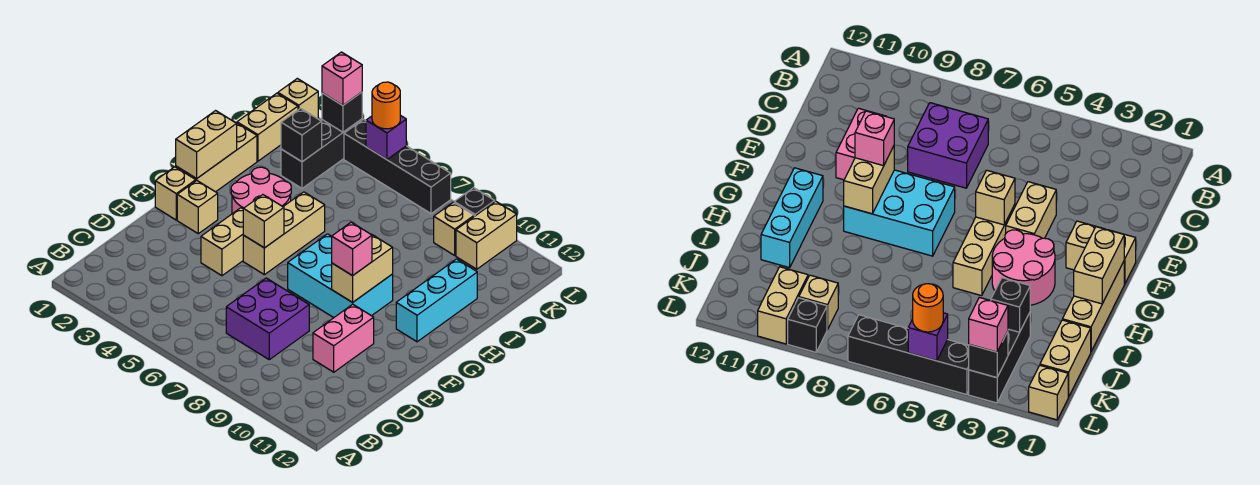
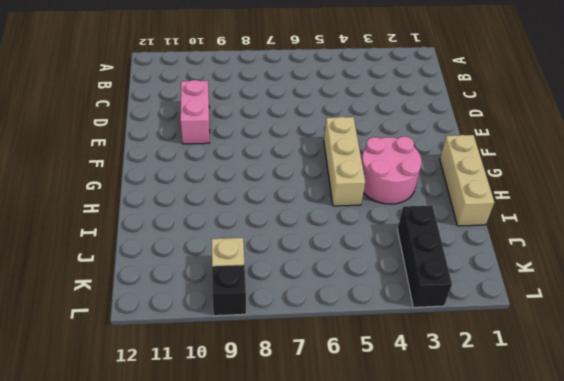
none -> purple brick C7:D8 level 1
none -> tan brick E4:F4 level 1
none -> tan brick F1 level 1

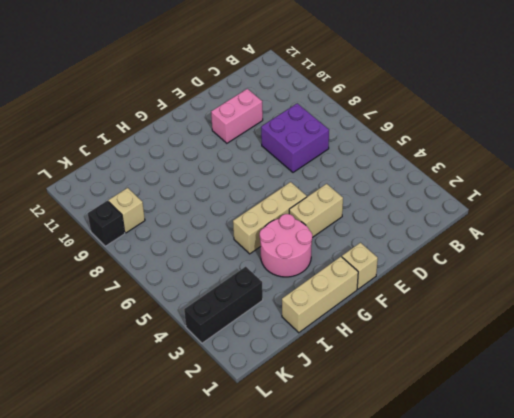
none -> tan brick F2 level 1
none -> cyan brick F7:G9 level 1
none -> cyan brick G11:I11 level 1

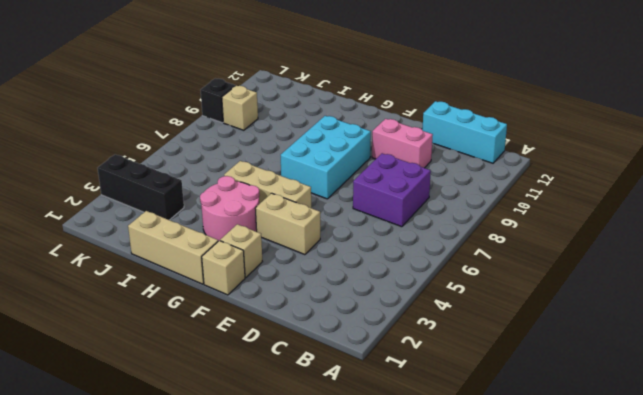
cyan brick B12:D12 level 1 -> cyan brick G11:I11 level 1
none -> tan brick J1:K1 level 1
none -> tan brick K10:L10 level 1
none -> tan brick L1 level 1

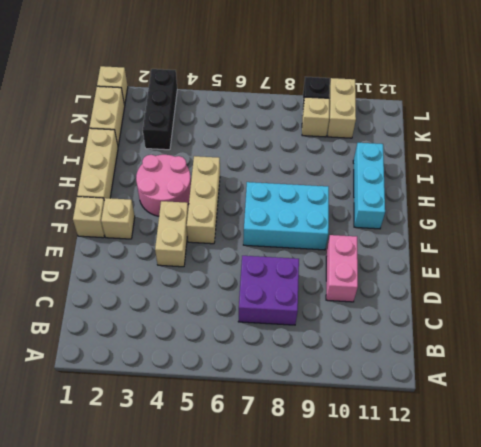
none -> black brick L4:L7 level 1
none -> tan brick F5 level 2
none -> tan brick F9:G9 level 2

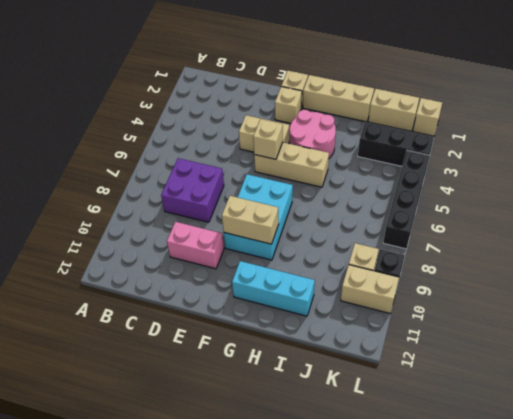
none -> tan brick G1:H1 level 2
none -> black brick J3 level 2
none -> black brick L3 level 2

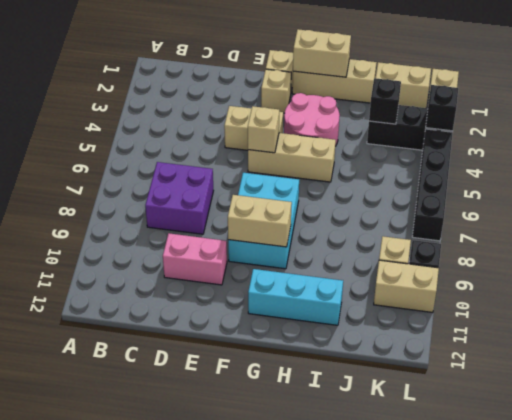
none -> purple brick L5 level 2
none -> pink brick F9 level 3
none -> pink brick L3 level 3

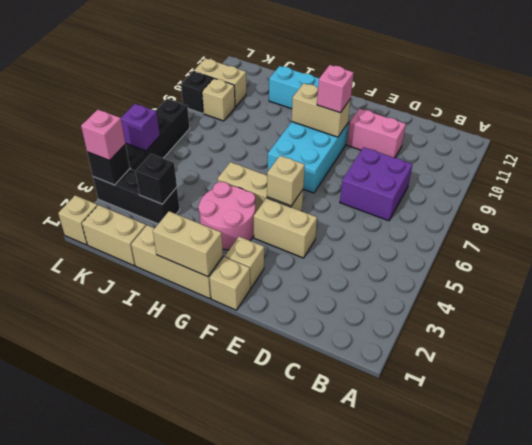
none -> orange round brick L5 level 3

